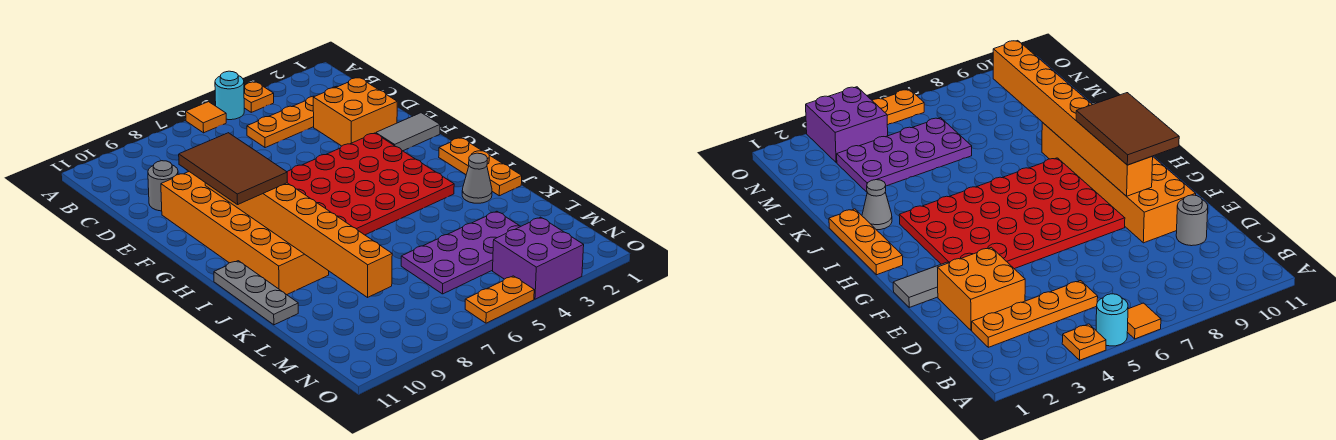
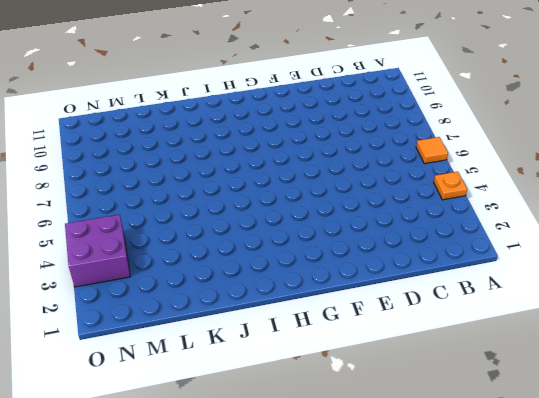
none -> cyan round brick A5 level 1
none -> orange plate C2:C5 level 1
none -> orange brick D2:E3 level 1

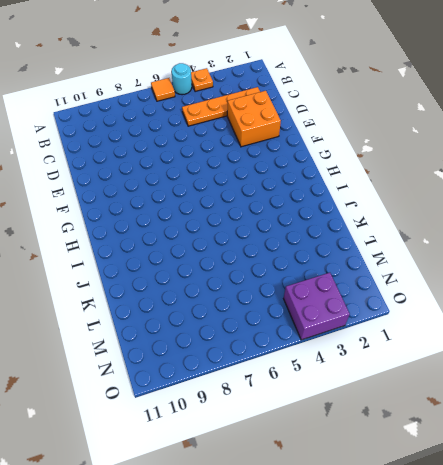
none -> grey round brick D10 level 1
none -> orange brick E9:J10 level 1
none -> grey tile F1:F2 level 1

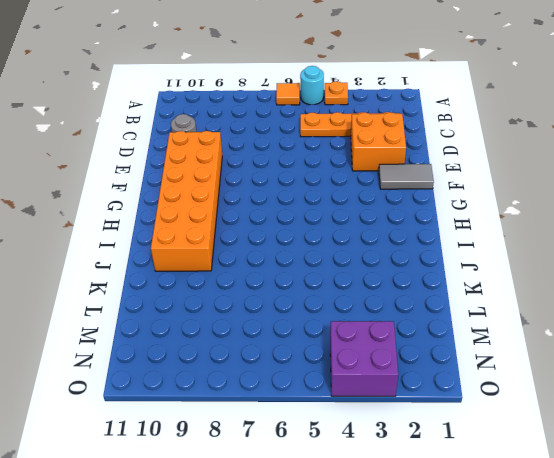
none -> red plate F3:I8 level 1
none -> orange plate H1:J1 level 1
none -> grey plate I11:K11 level 1

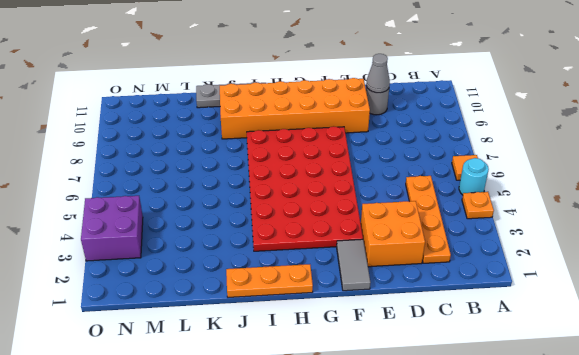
grey cone D10 level 2 -> grey cone J2 level 1
none -> purple plate L3:M6 level 1
none -> orange plate O5:O6 level 1
none -> orange brick F9:M9 level 2

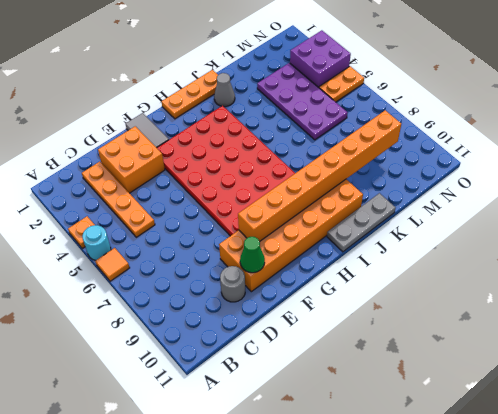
green cone E10 level 2 -> none
orange plate N5:O5 level 1 -> orange plate O5:O6 level 1
none -> brown tile F9:H10 level 3

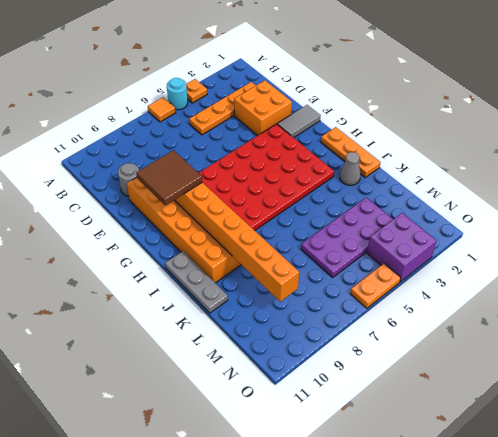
brown tile F9:G10 level 3 -> brown tile F9:H10 level 3

